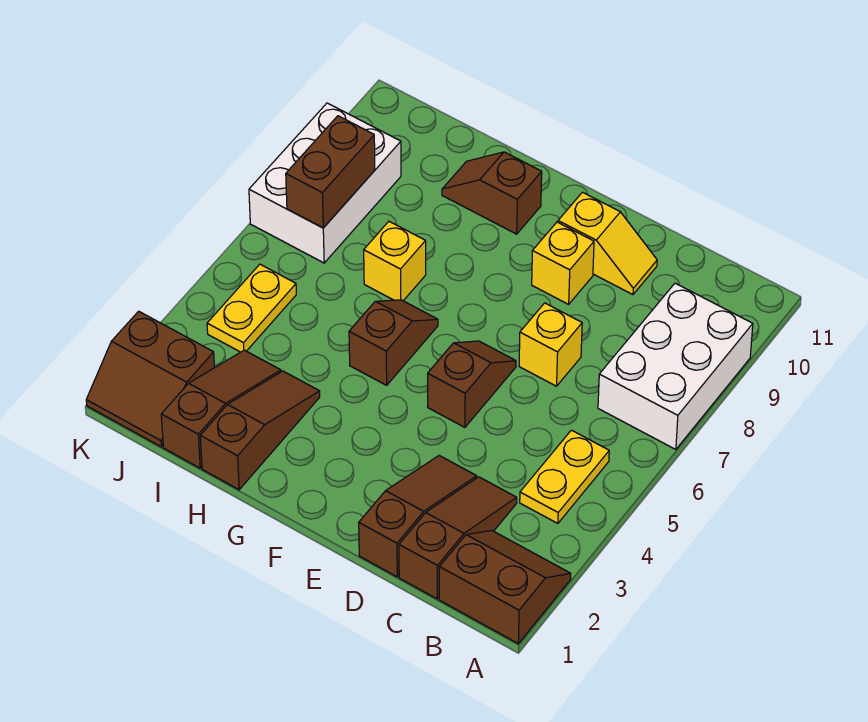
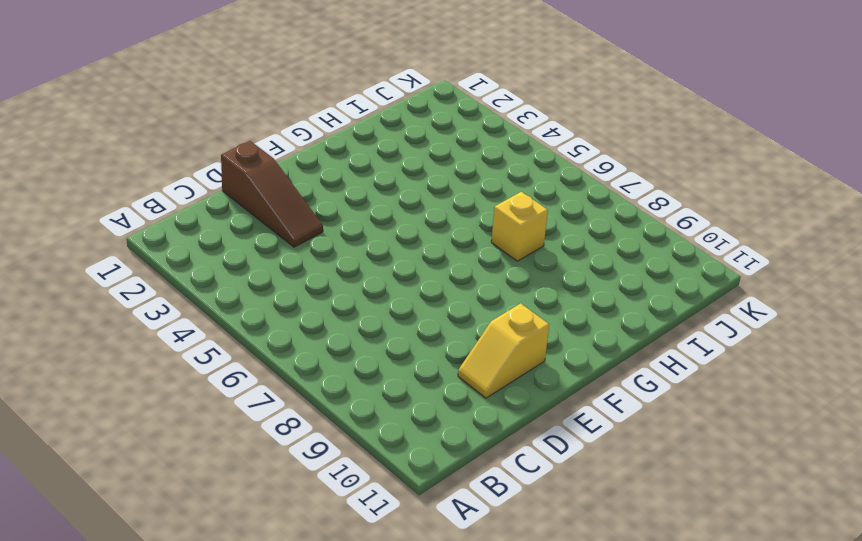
none -> brown slope A1:B2 level 1 top 1
none -> white brick A7:B9 level 1
none -> yellow plate B4:B5 level 1

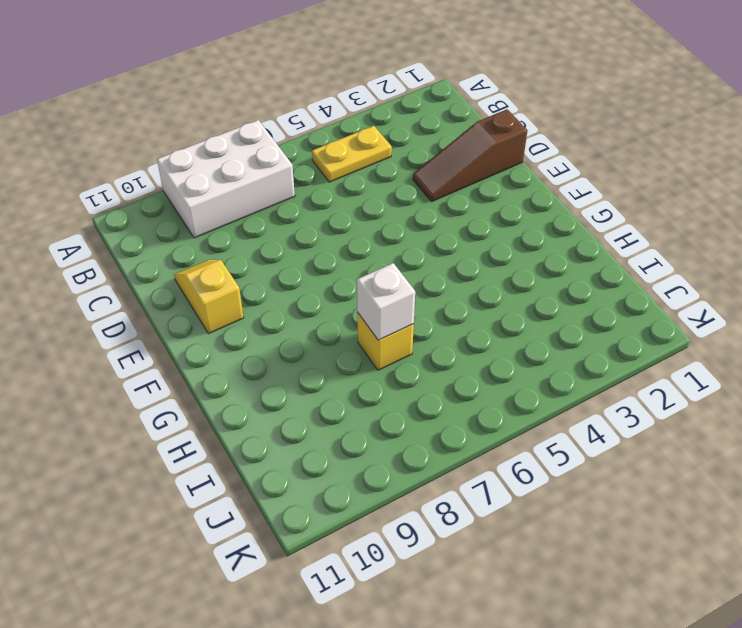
white brick H7 level 2 -> none
none -> brown slope A1:B2 level 1 top 1
none -> brown slope C1:C3 level 1 top 1
none -> yellow brick D7 level 1

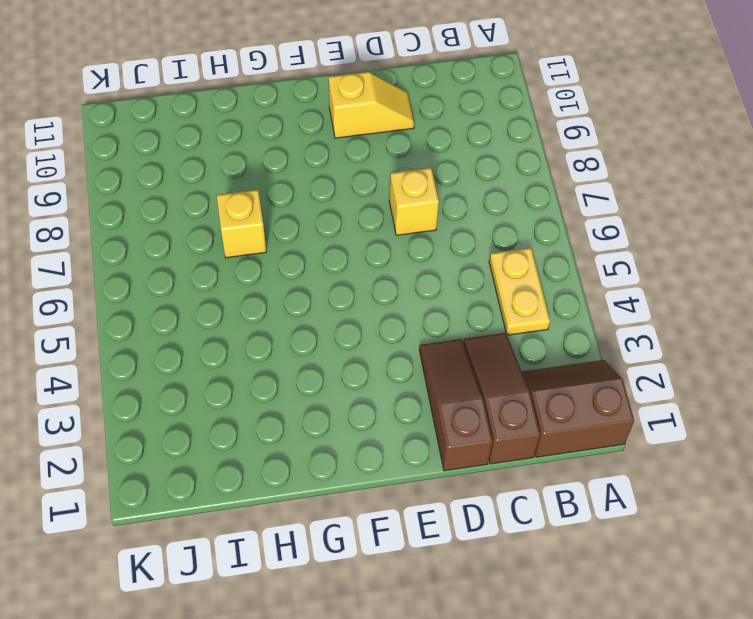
none -> white brick A7:B9 level 1
none -> brown slope E5:E6 level 1 top 5
none -> yellow brick E9 level 1

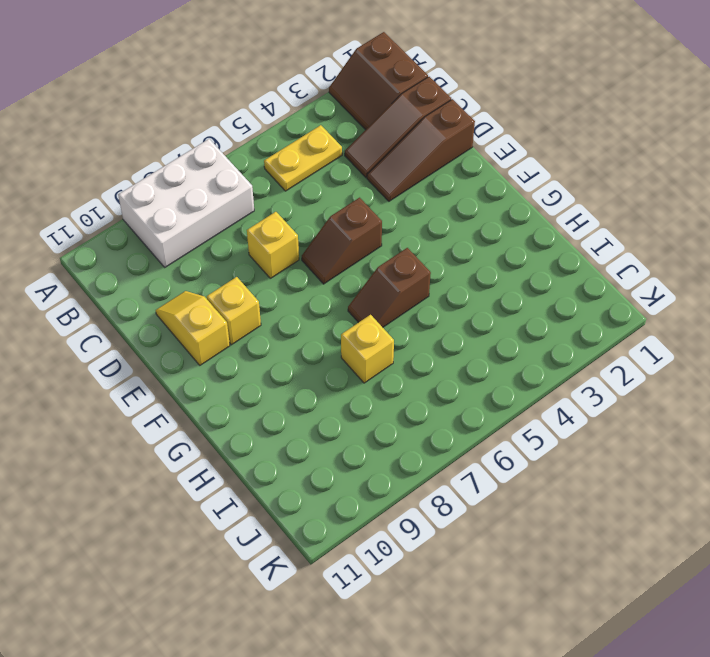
none -> brown slope G10:H10 level 1 top G
none -> brown slope H1:H3 level 1 top 1
none -> brown slope I1:I3 level 1 top 1

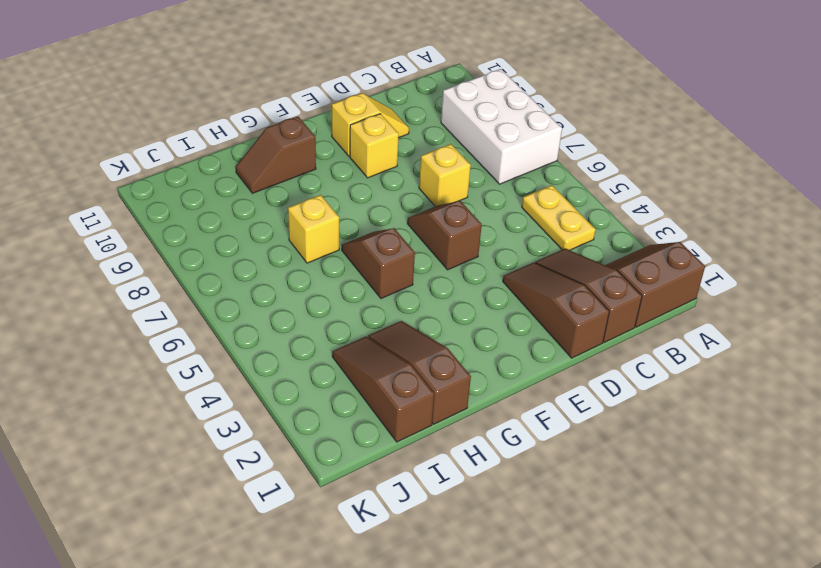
none -> brown slope J1:K2 level 1 top 2
none -> yellow plate J4:J5 level 1
none -> white brick J7:K9 level 1

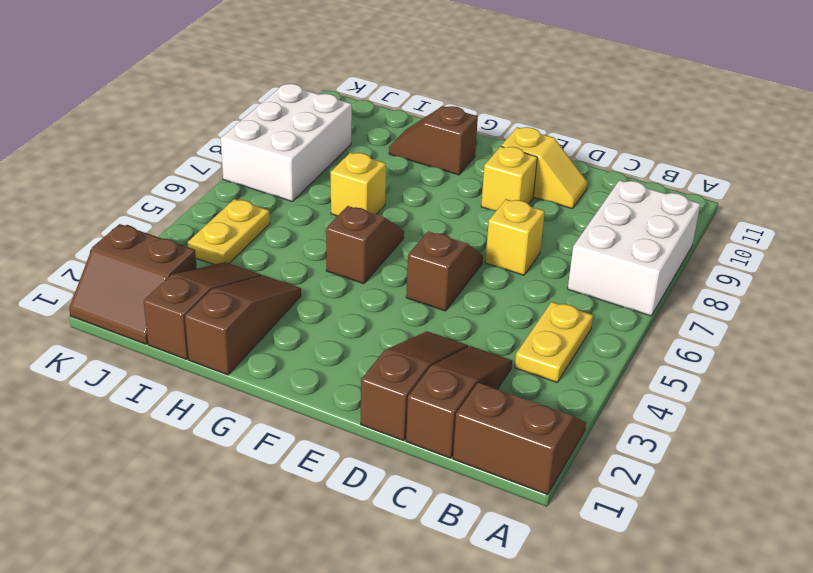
none -> brown brick J7:J8 level 2

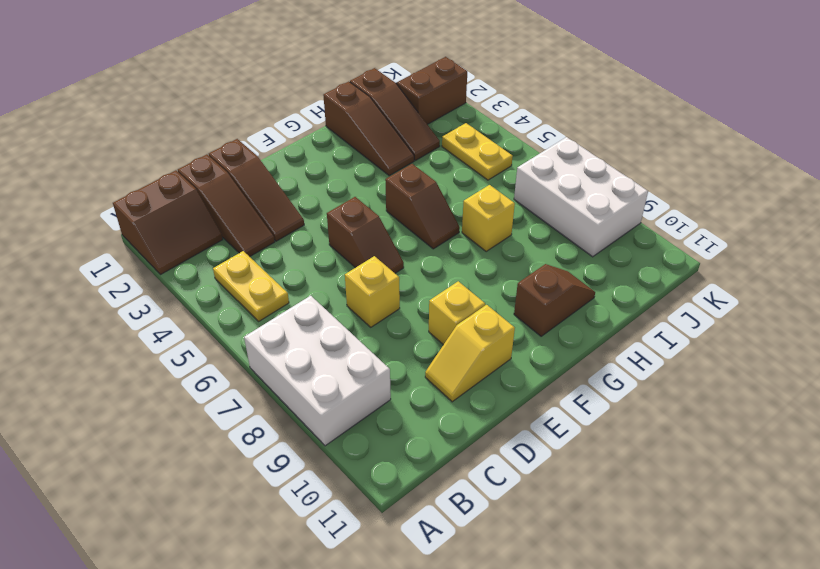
none -> brown brick J7:J8 level 2

